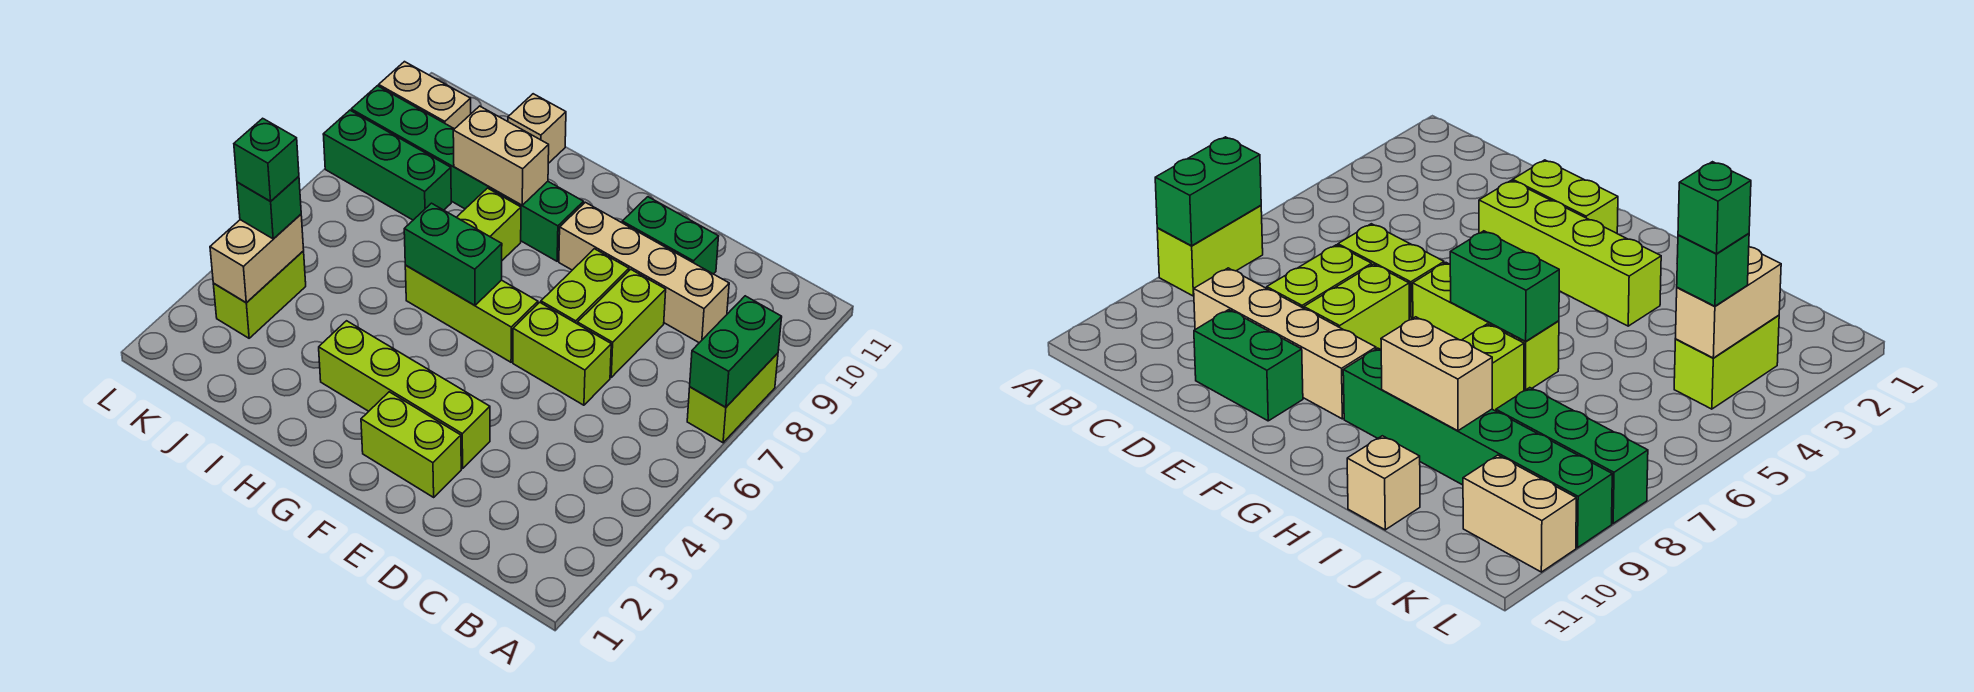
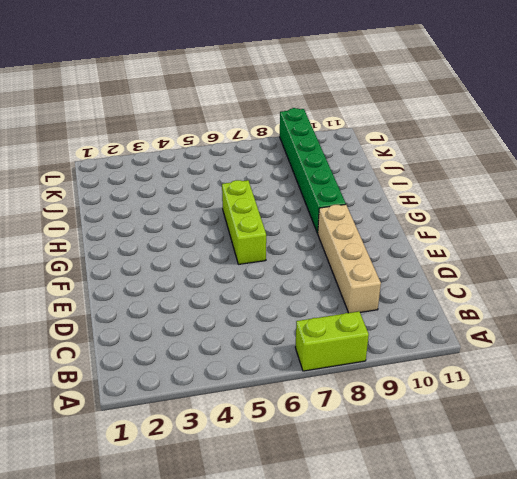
none -> lime brick D6:E6 level 1
none -> lime brick D7:D8 level 1
none -> green brick D10:E10 level 1

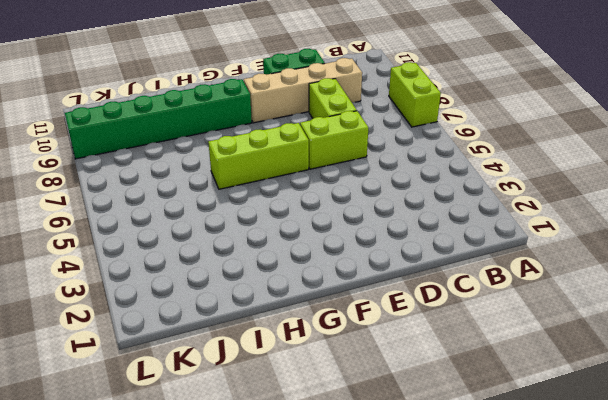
none -> lime brick E2:F2 level 1
none -> lime brick E3:H3 level 1
none -> lime brick E7:E8 level 1

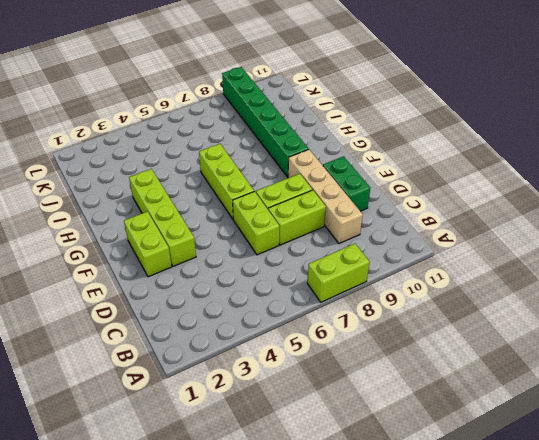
none -> lime brick H7:H8 level 1
none -> tan brick I11 level 1
none -> green brick J8:L8 level 1

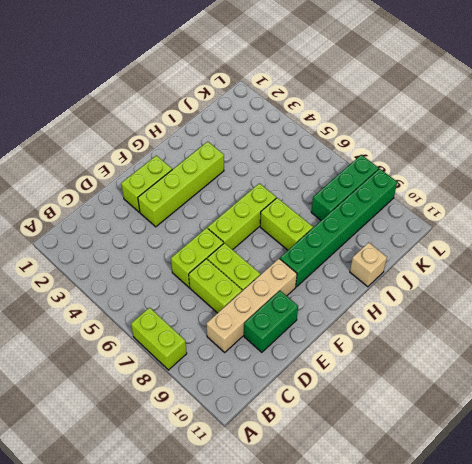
none -> lime brick K3:K4 level 1
none -> tan brick K10:L10 level 1
none -> green brick A7:A8 level 2

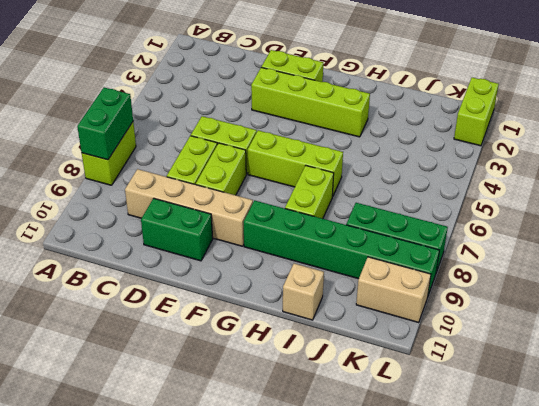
lime brick L1:L2 level 1 -> lime brick K3:K4 level 1
none -> green brick G6:H6 level 2
none -> tan brick H9:I9 level 2
none -> tan brick K3:K4 level 2

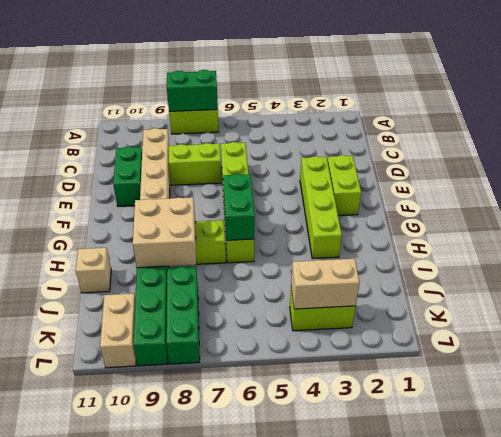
tan brick H8:I9 level 2 -> tan brick H9:I9 level 2
none -> lime brick E7:E8 level 1
none -> green brick K4 level 3
none -> green brick K4 level 4

